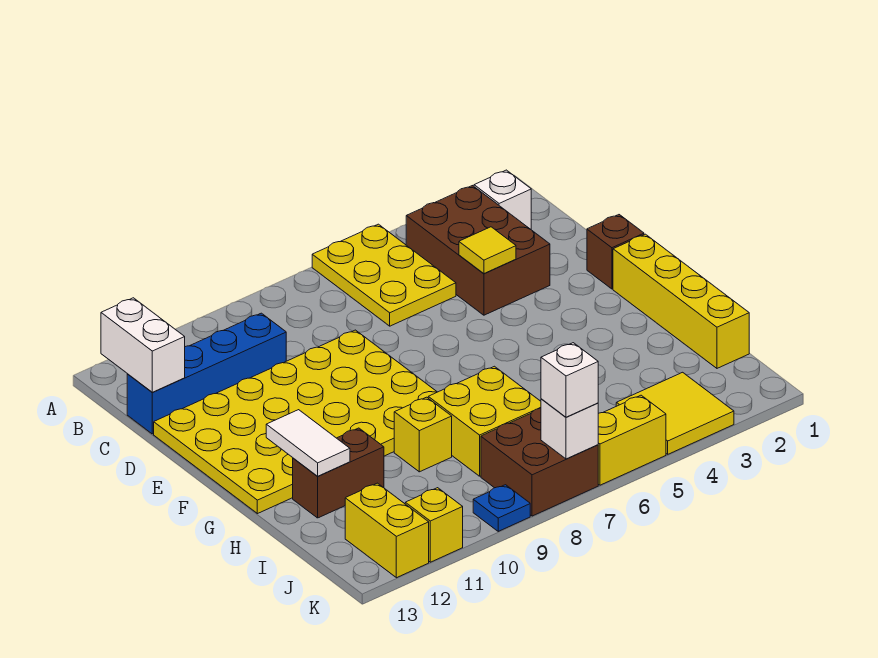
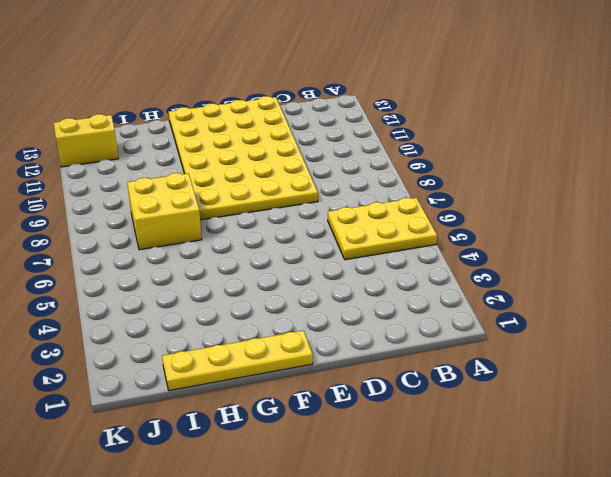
yellow plate F1:I1 level 1 -> yellow brick F1:I1 level 1
none -> white brick B2 level 1
none -> brown brick B3:D4 level 1
none -> blue brick C10:C13 level 1

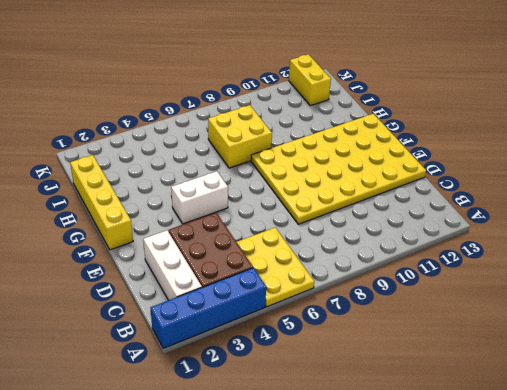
blue brick A1:A4 level 1 -> blue brick C10:C13 level 1
white brick B2:D2 level 1 -> white brick B2 level 1
white brick F4:F5 level 1 -> white brick B13:C13 level 2
none -> brown brick E1 level 1
none -> yellow brick H9 level 1
none -> brown brick H11:H12 level 1

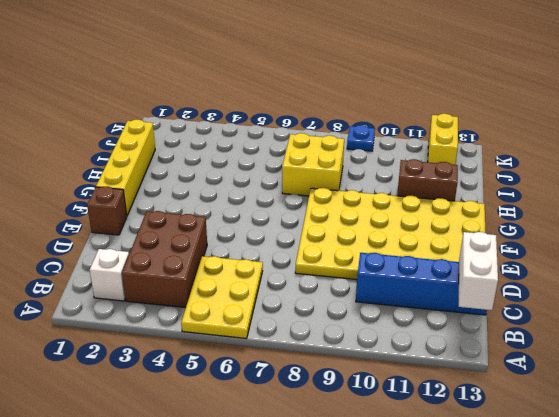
none -> yellow brick H9 level 1
none -> yellow tile J3:K4 level 1
none -> brown brick J7:K8 level 1

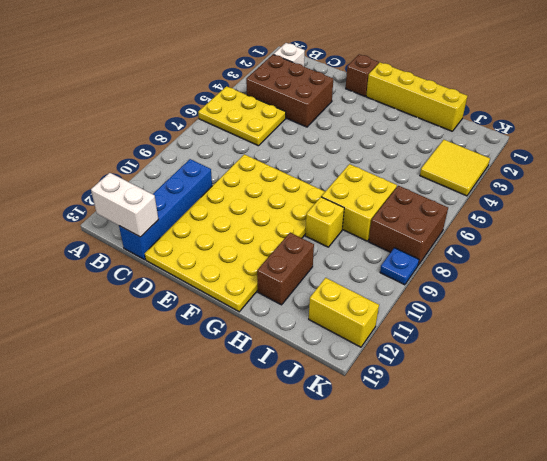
none -> yellow brick K5:K6 level 1
none -> yellow brick K11 level 1
none -> yellow tile D4 level 2

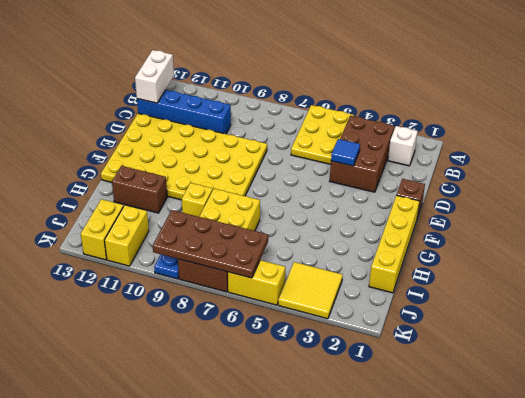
blue tile D4 level 2 -> yellow tile D4 level 2
brown plate J6:K9 level 2 -> white brick K7 level 2
yellow brick J11:K11 level 1 -> yellow brick K11 level 1
none -> white tile G12:H12 level 2
none -> white brick K7 level 3

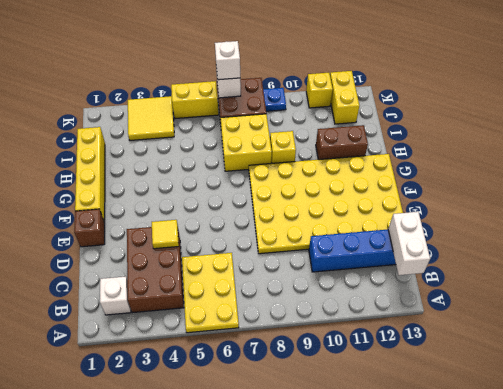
none -> white tile G12:H12 level 2

